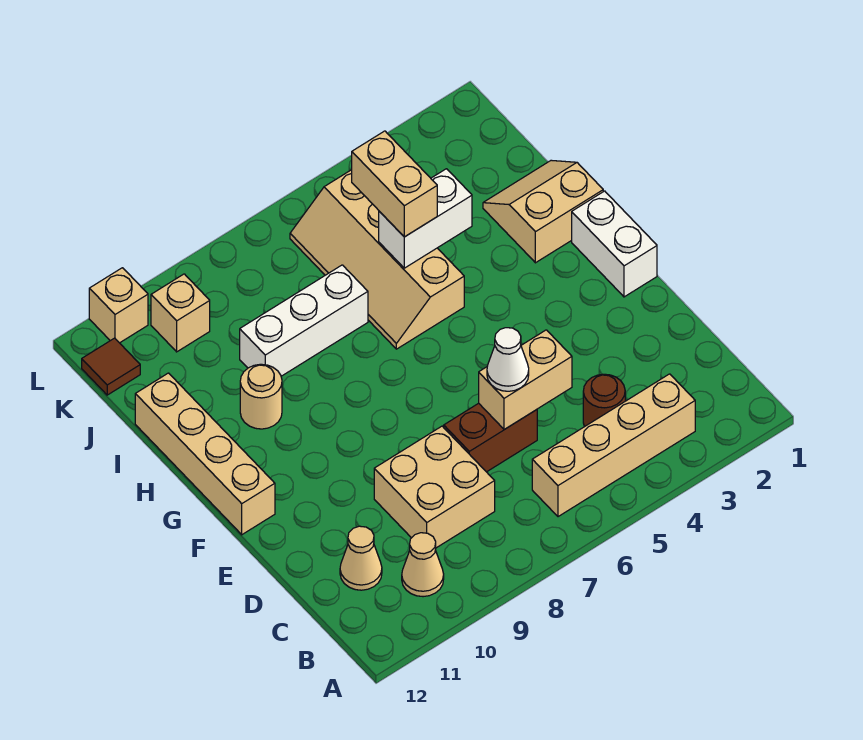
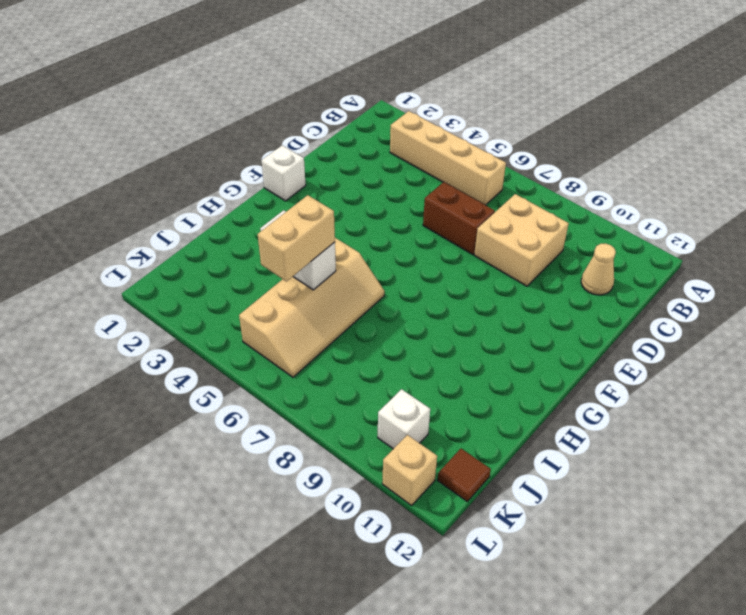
white brick F1 level 1 -> white brick F1:G1 level 1
white brick K10 level 1 -> tan brick K10 level 1
none -> tan cone B10 level 1
none -> brown round brick C4 level 1
none -> tan brick F12:I12 level 1

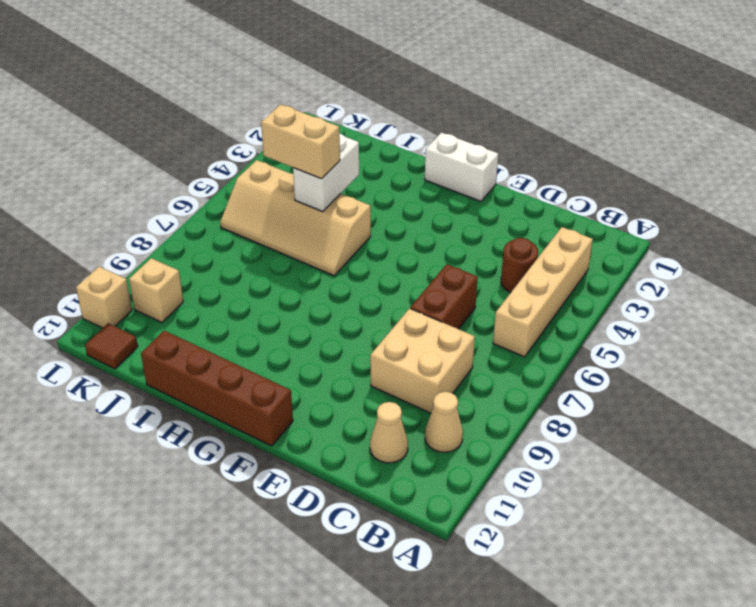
brown brick F12:I12 level 1 -> tan brick F12:I12 level 1
none -> tan slope H1:I2 level 1 top H
none -> tan round brick H10 level 1
none -> white brick I7:I9 level 1

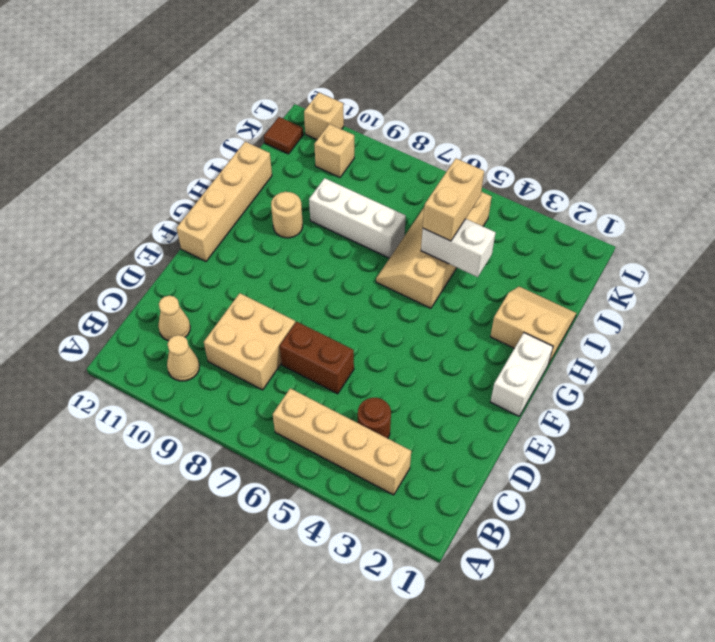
none -> tan brick D5:D6 level 2
none -> white cone D6 level 3

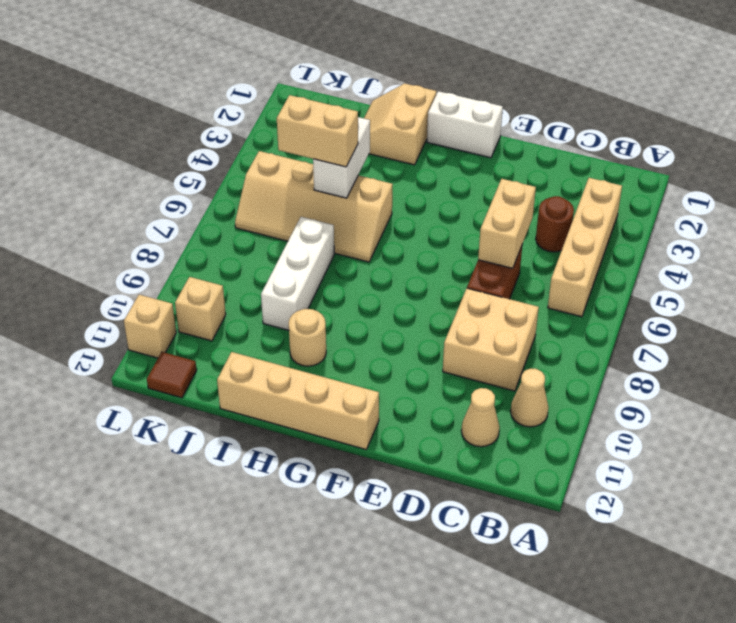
none -> white cone D6 level 3

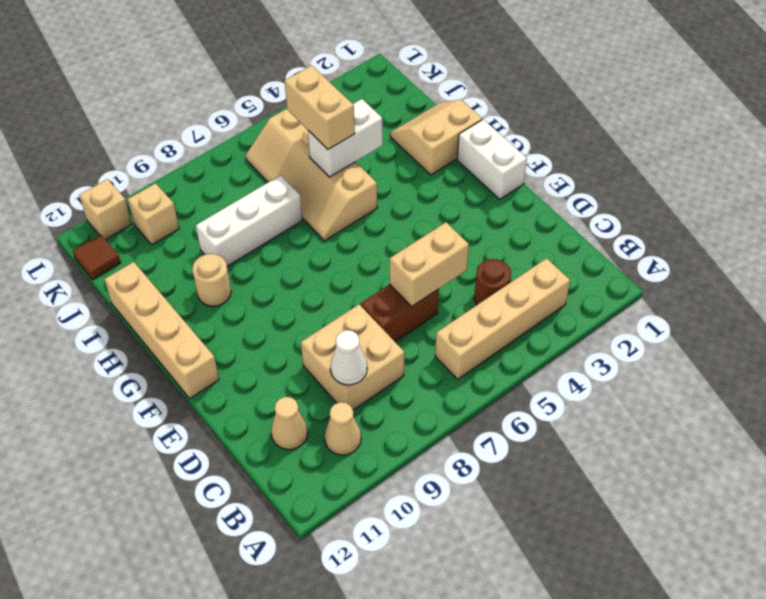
white cone C9 level 2 -> white cone D6 level 3

